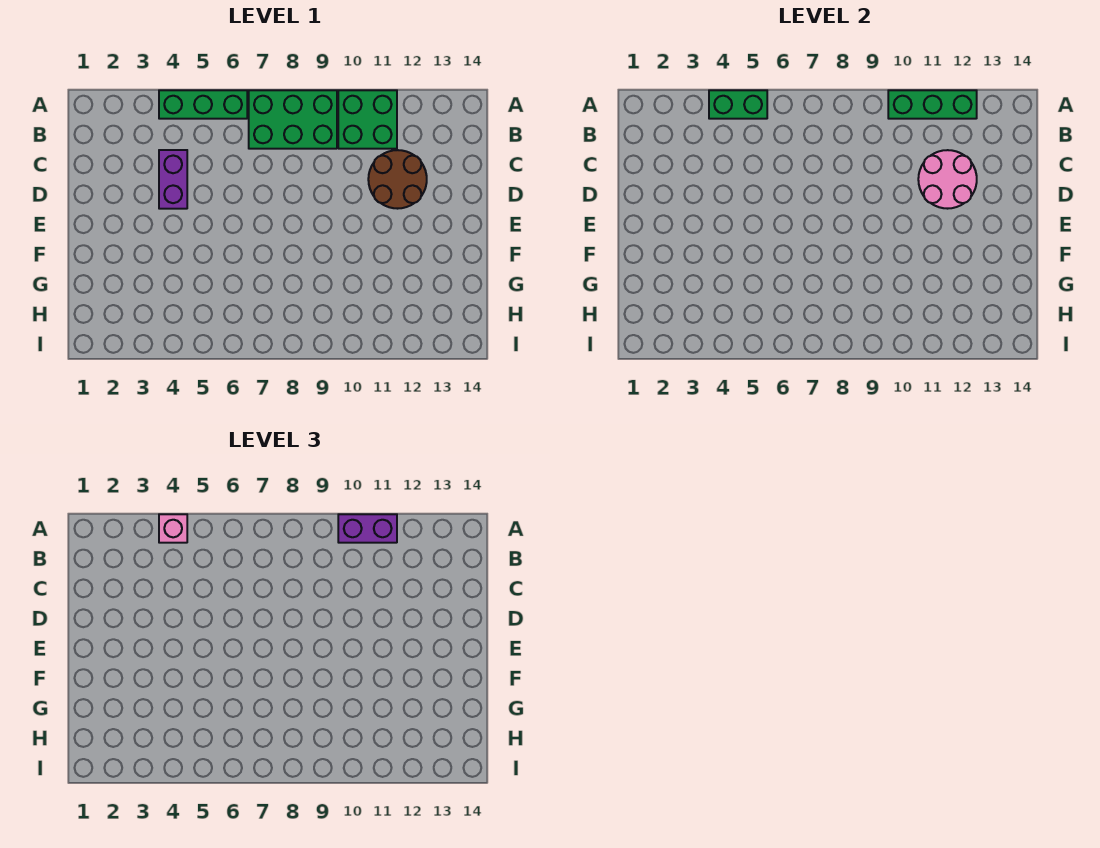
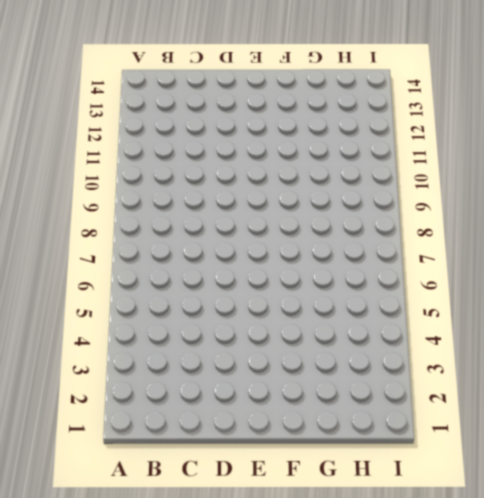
none -> green brick A4:A6 level 1
none -> green brick A7:B9 level 1

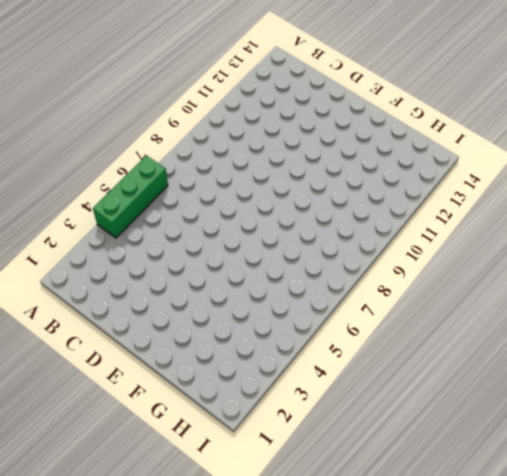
none -> green brick A7:B9 level 1
none -> green brick A10:B11 level 1

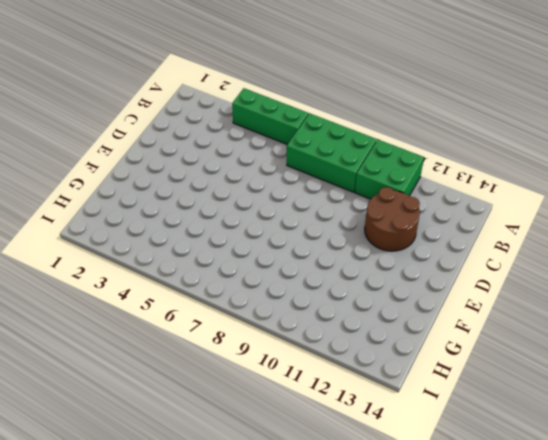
none -> purple brick C4:D4 level 1
none -> green brick A4:A5 level 2

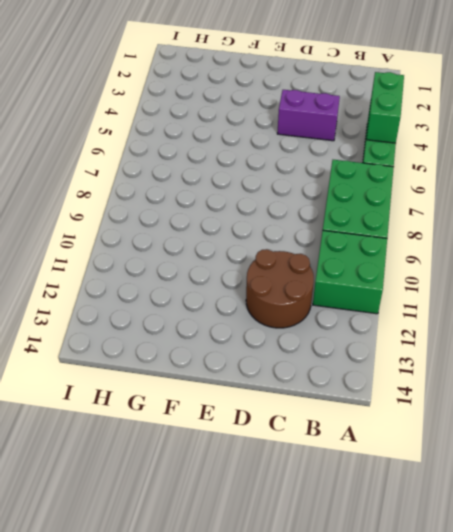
none -> green brick A10:A12 level 2
none -> pink round brick C11:D12 level 2

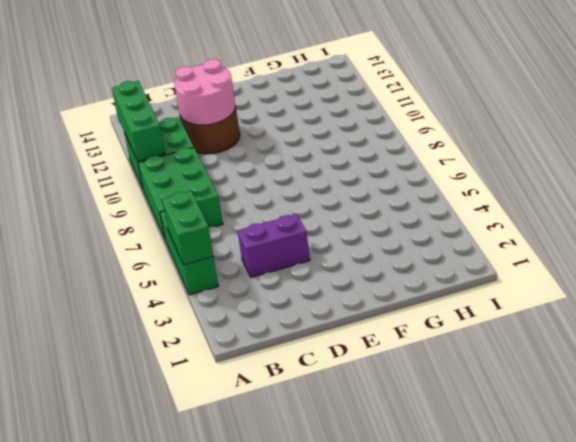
none -> pink brick A4 level 3
none -> purple brick A10:A11 level 3

